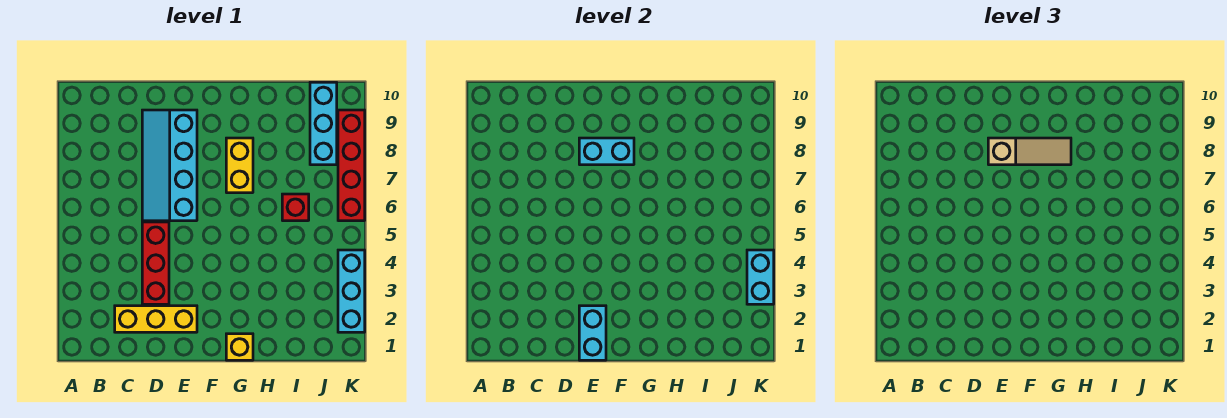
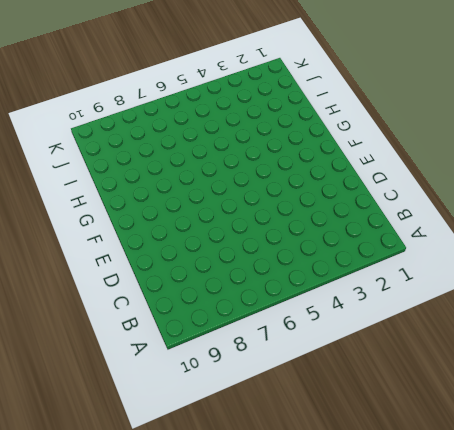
none -> yellow brick C2:E2 level 1
none -> red brick D3:D5 level 1
none -> cyan slope D6:E9 level 1 top E

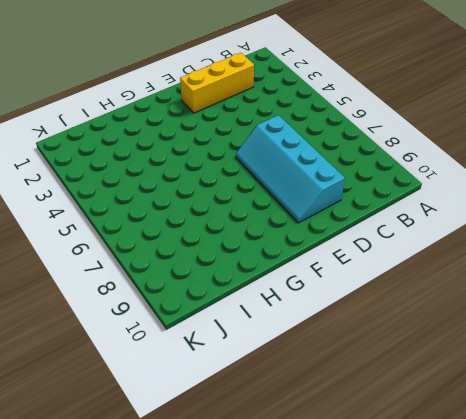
cyan slope D6:E9 level 1 top D -> cyan slope D6:E9 level 1 top E
none -> red brick D3:D5 level 1
none -> yellow brick G1 level 1
none -> yellow brick G7:G8 level 1

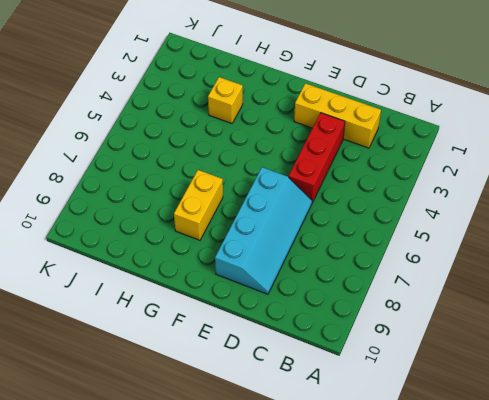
yellow brick H3 level 1 -> yellow brick G1 level 1
none -> red brick I6 level 1
none -> cyan brick J8:J10 level 1
none -> cyan brick K2:K4 level 1

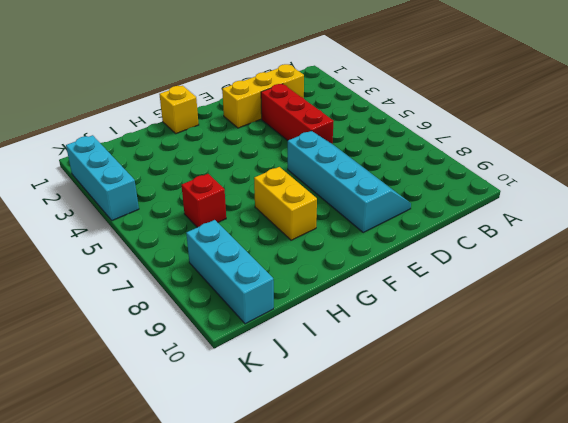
none -> red brick K6:K9 level 1
none -> cyan brick E1:E2 level 2
none -> cyan brick E8:F8 level 2

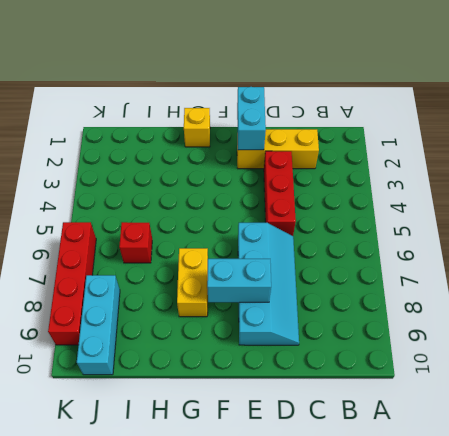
none -> cyan brick K2:K4 level 1
none -> cyan brick K3:K4 level 2
none -> tan slope E8:G8 level 3 top E

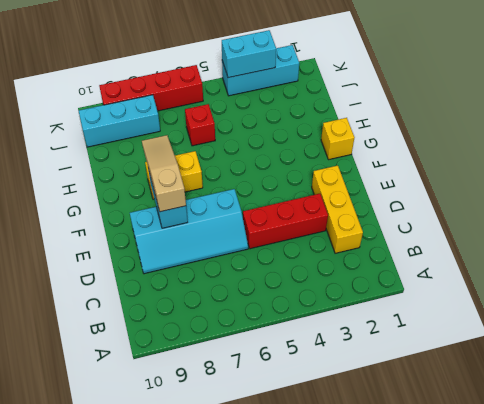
none -> cyan brick E1:E2 level 2

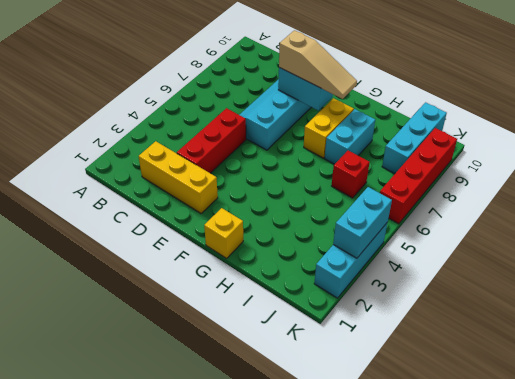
cyan brick H7:H8 level 1 -> cyan brick E1:E2 level 2

